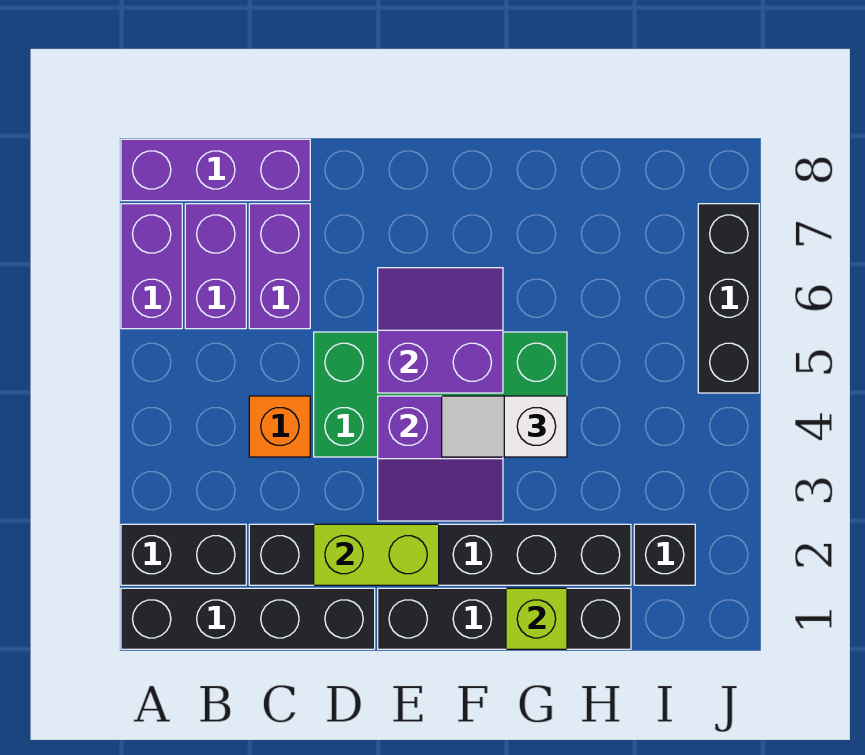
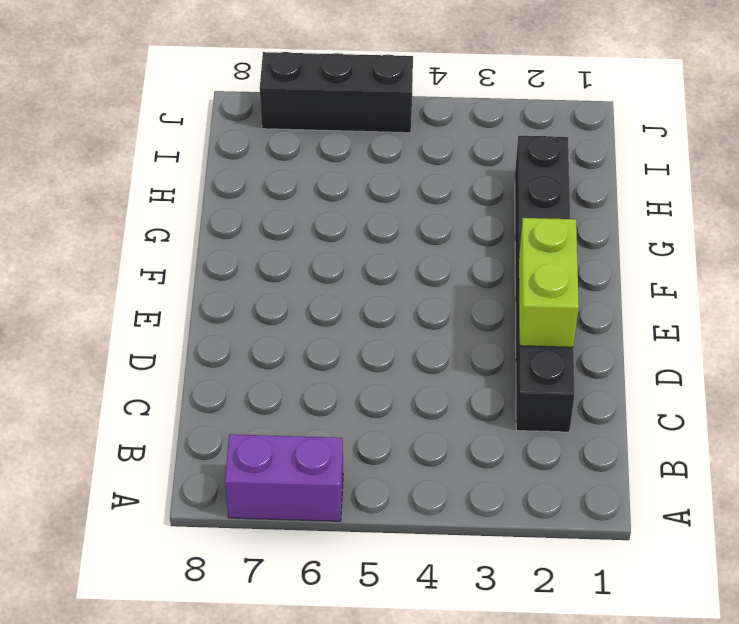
none -> black brick A1:D1 level 1
none -> black brick A2:B2 level 1
none -> purple brick A8:C8 level 1

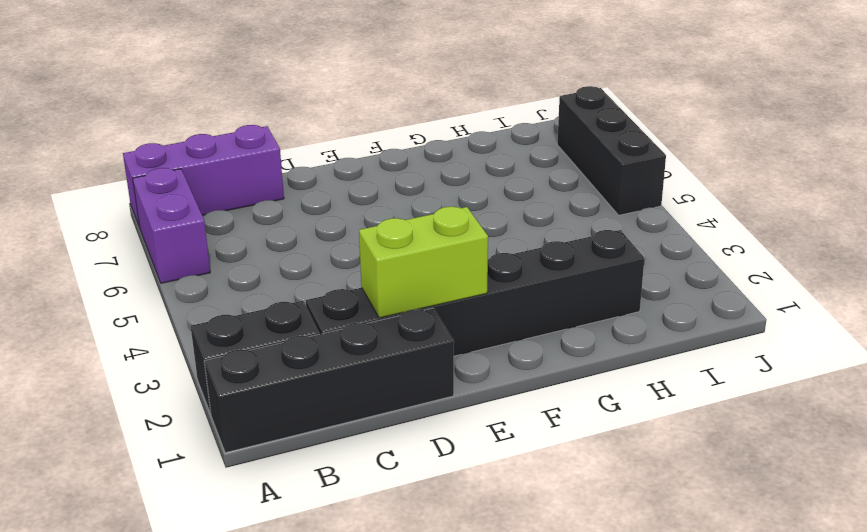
none -> purple brick B6:B7 level 1
none -> orange brick C4 level 1
none -> purple brick C6:C7 level 1

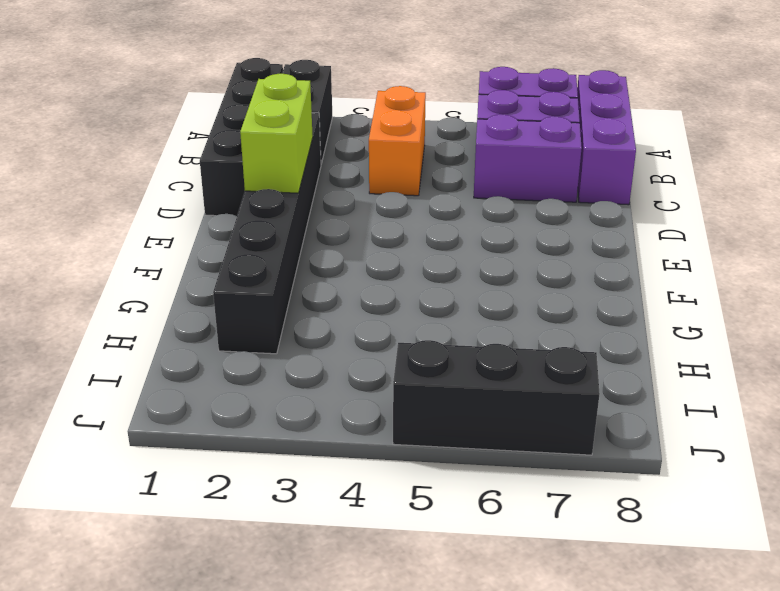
orange brick B4:C4 level 1 -> orange brick C4 level 1
none -> green brick D4:G5 level 1
none -> black brick E1:H1 level 1
none -> black brick I2 level 1

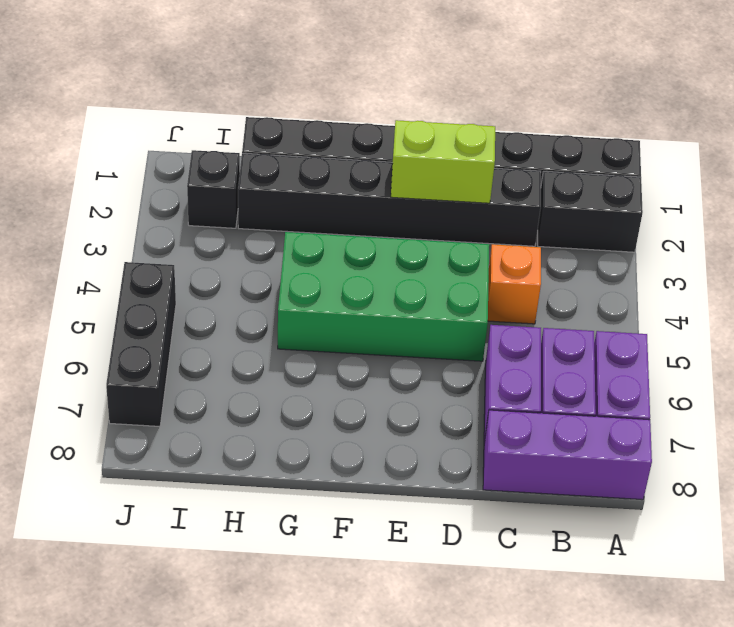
none -> purple slope E3:F4 level 2 top 4
none -> purple slope E5:F6 level 2 top 5
none -> lime brick G1 level 2

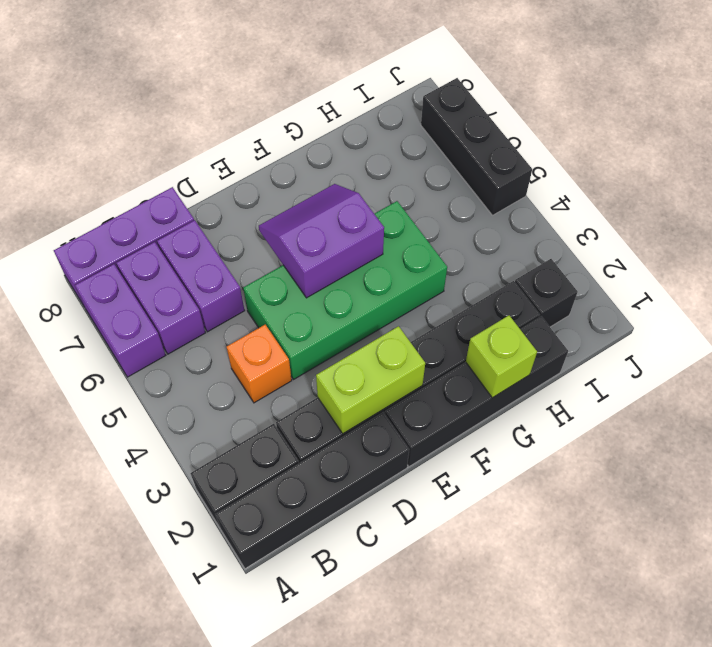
none -> purple slope E3:F4 level 2 top 4
none -> white slope F4:G4 level 3 top G

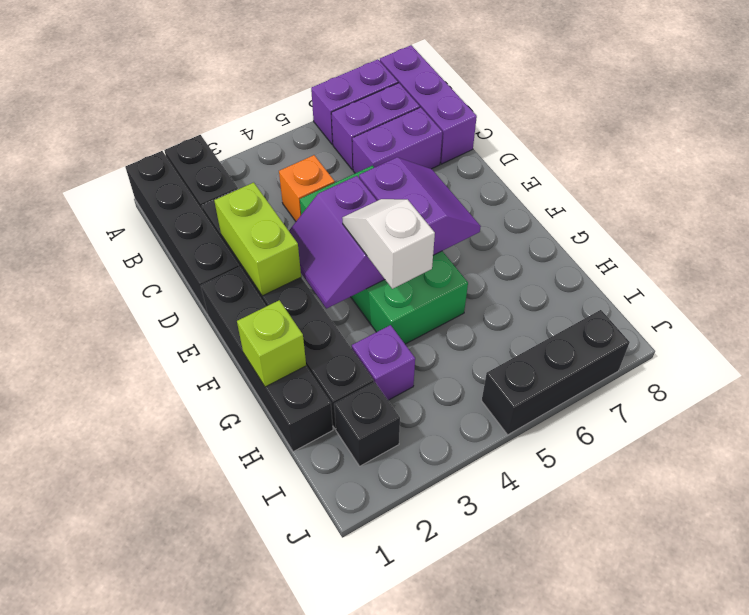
purple brick H3 level 1 -> none

